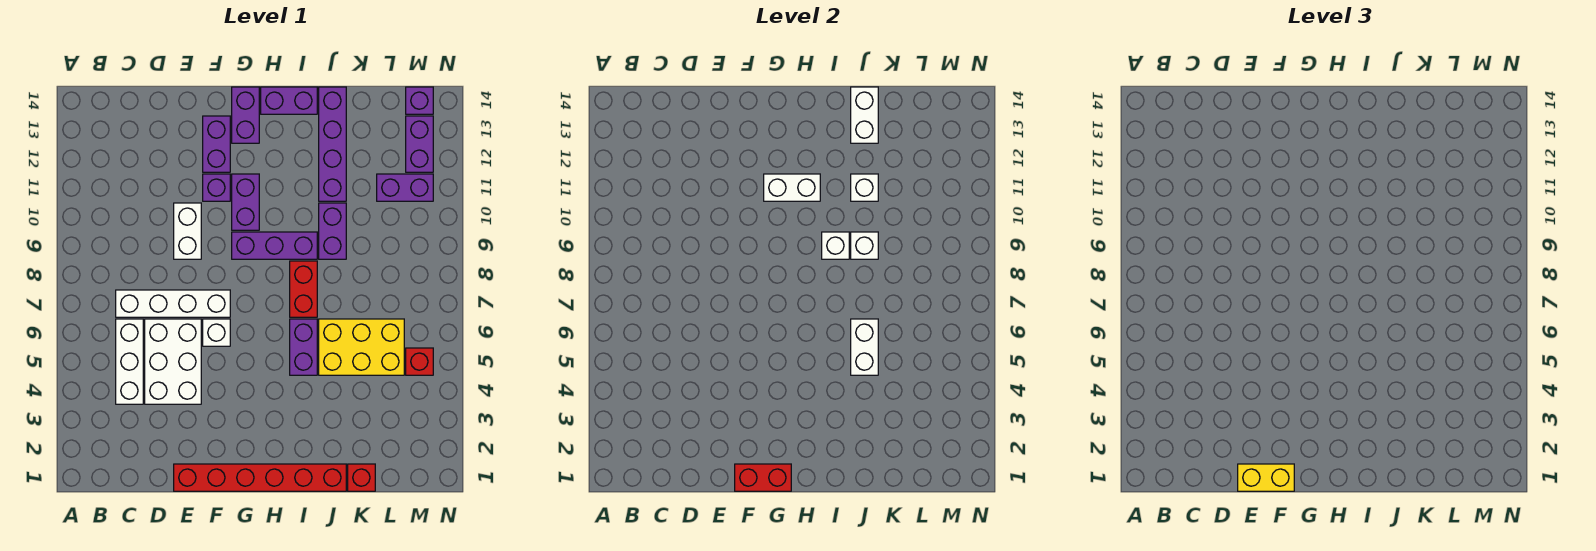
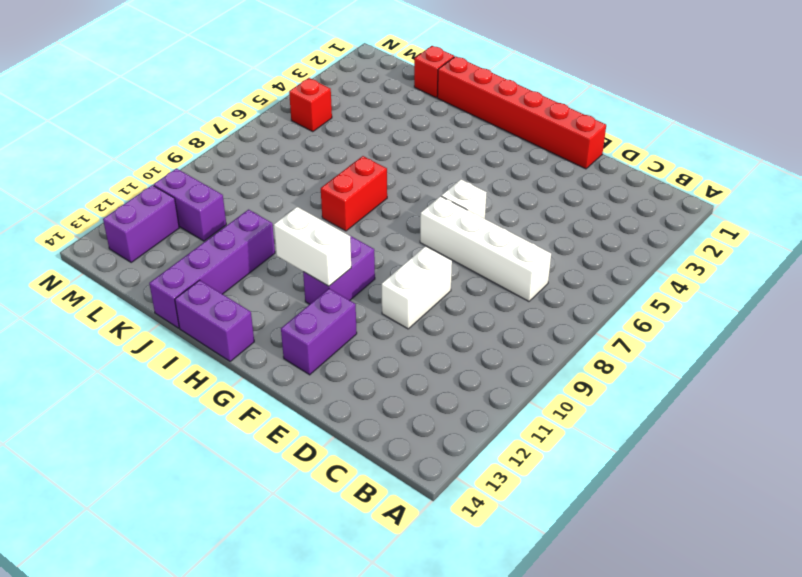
none -> white brick C4:C6 level 1
none -> white brick D4:E6 level 1
none -> purple brick F11 level 1
none -> purple brick G9:I9 level 1

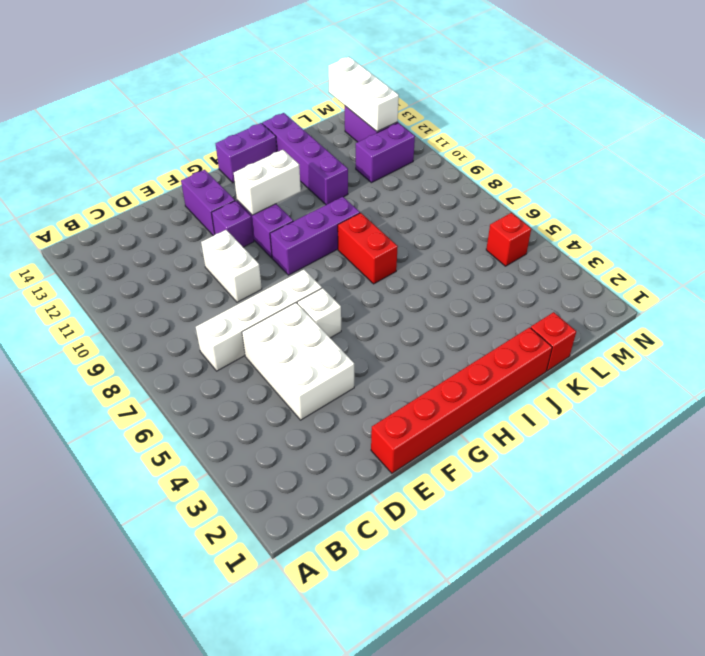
white brick M12:M14 level 2 -> white brick C4:C6 level 1
none -> purple brick G13:G14 level 1
none -> purple brick I5:I6 level 1
none -> yellow brick J5:L6 level 1
none -> purple brick J9:J10 level 1

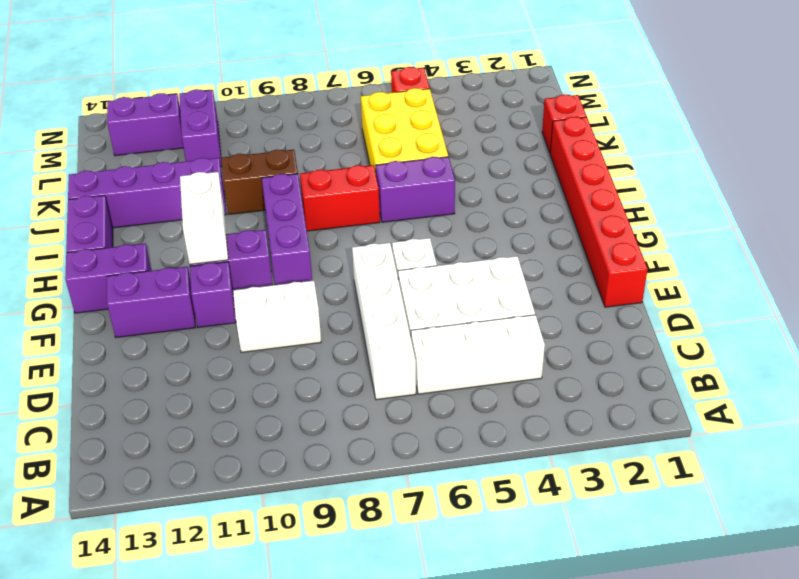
brown brick J9:J10 level 1 -> purple brick J9:J10 level 1
none -> purple brick M14 level 1
none -> red brick F1:G1 level 2
none -> white brick I9 level 2
none -> white brick J5:J6 level 2

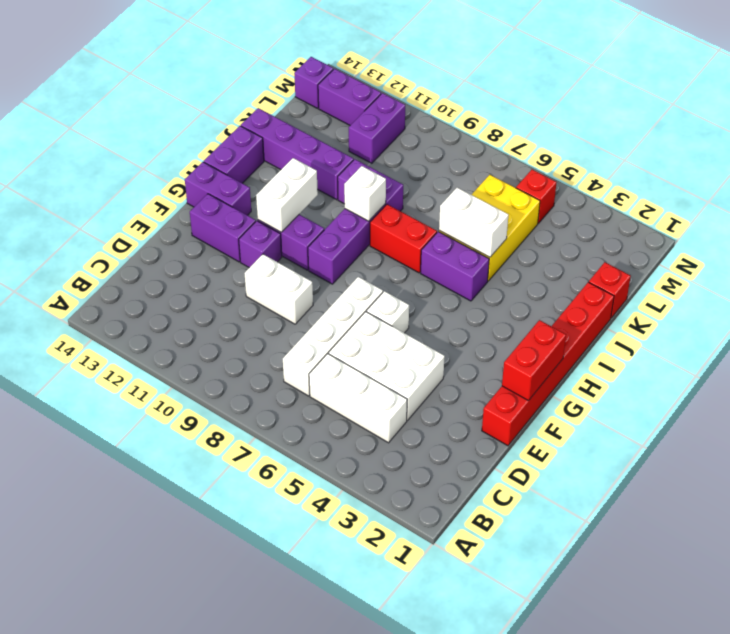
none -> white brick J9 level 2
none -> white brick J11 level 2
none -> white brick J13:J14 level 2
none -> yellow brick E1:F1 level 3

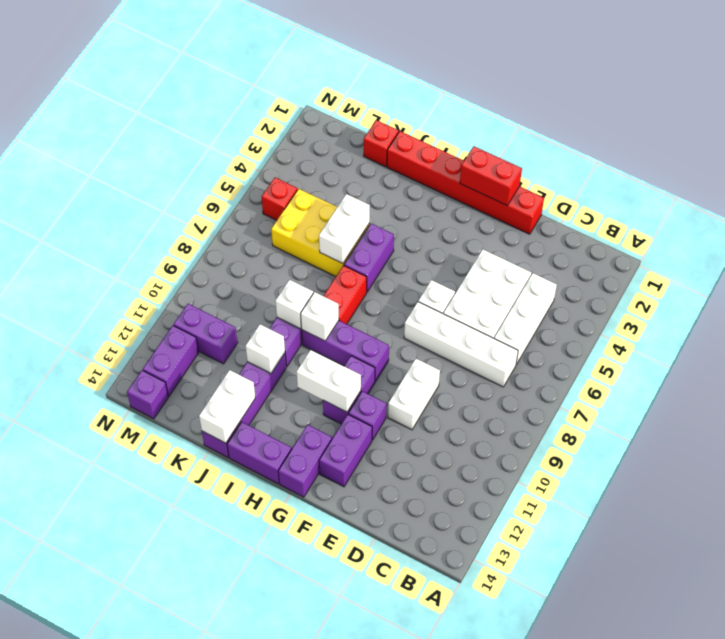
none -> yellow brick E1:F1 level 3

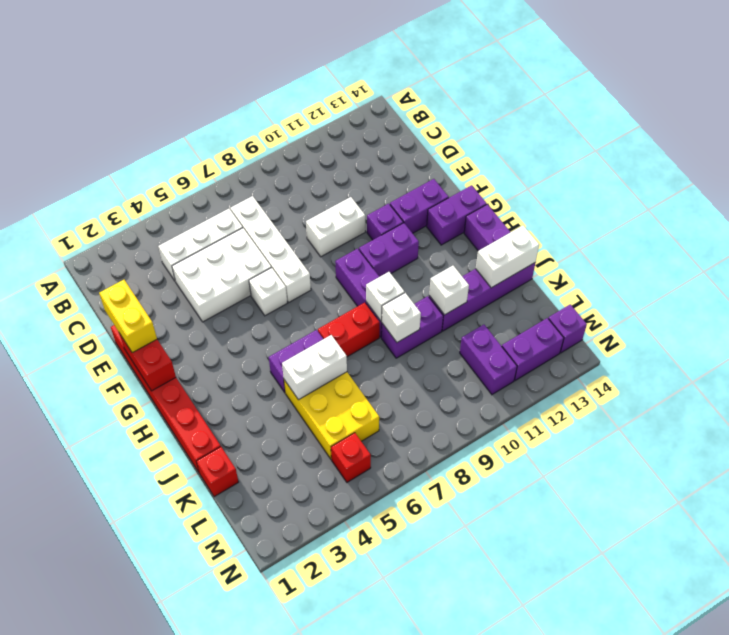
none -> white brick G11:H11 level 2

